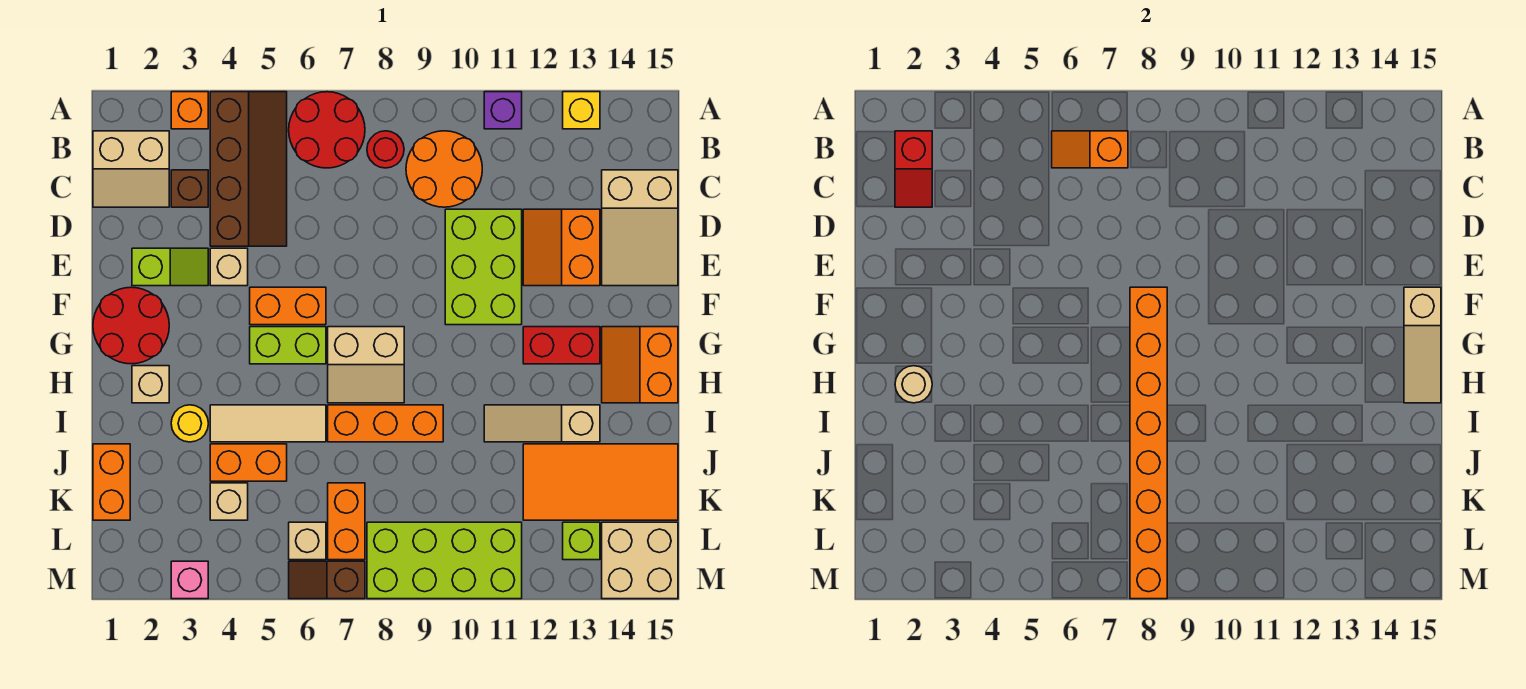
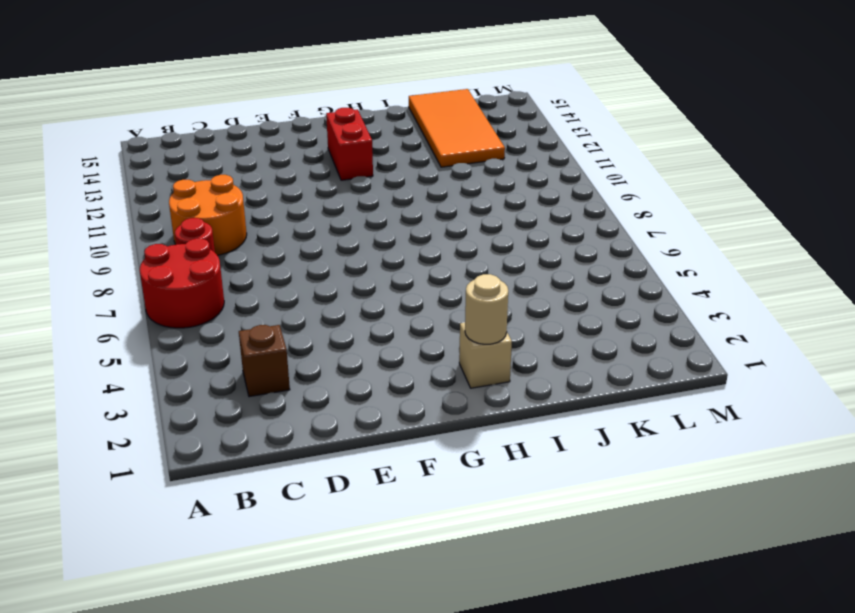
none -> orange brick A3 level 1
none -> brown slope A4:D5 level 1 top 4
none -> purple brick A11 level 1
none -> yellow brick A13 level 1

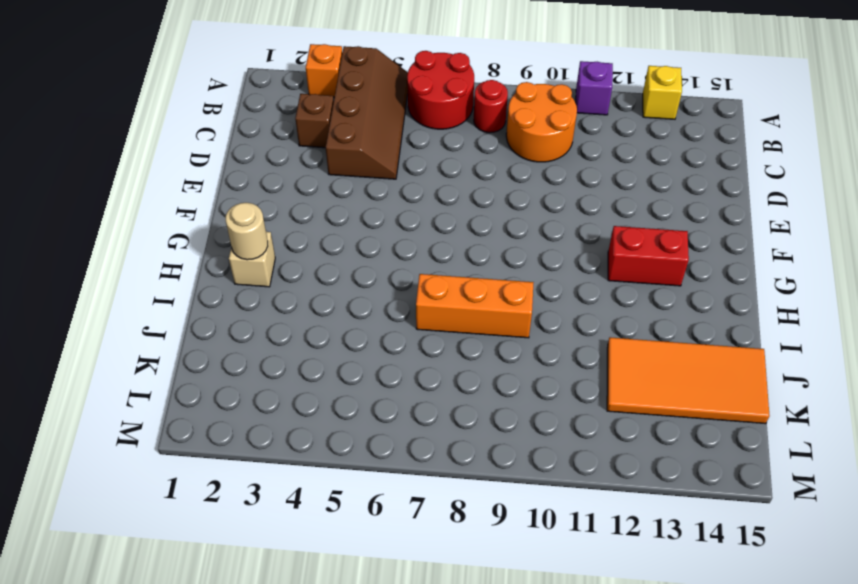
none -> tan slope B1:C2 level 1 top B
none -> tan slope C14:E15 level 1 top C
none -> lime brick D10:F11 level 1
none -> orange slope D12:E13 level 1 top 13

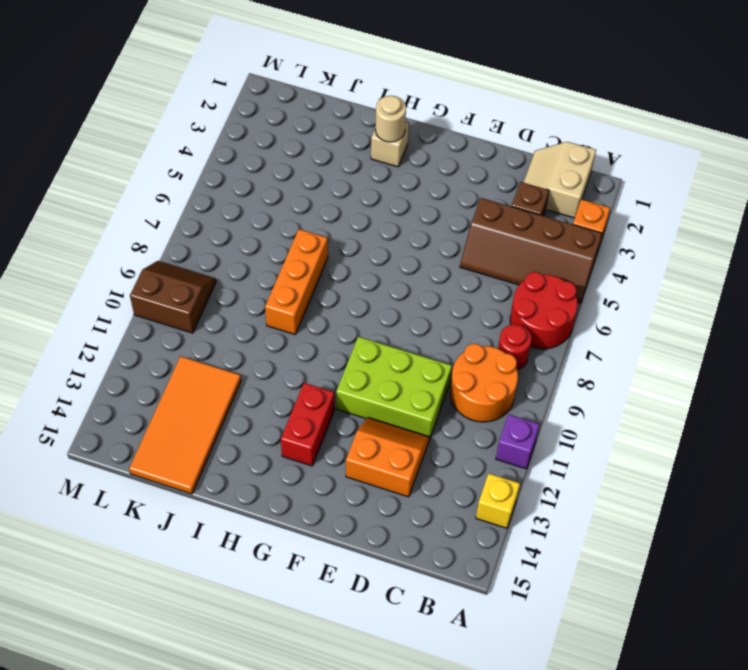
brown slope L9:M10 level 1 top 10 -> lime brick L8:M11 level 1
none -> tan slope C14:E15 level 1 top C
none -> lime slope E2:E3 level 1 top 2
none -> tan brick E4 level 1
none -> red round brick F1:G2 level 1

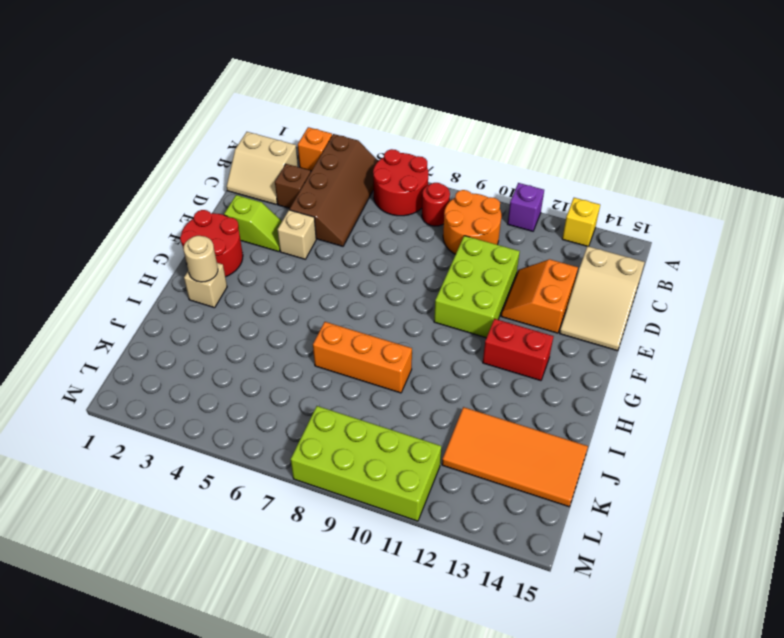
none -> orange brick F5:F6 level 1
none -> lime brick G5:G6 level 1
none -> tan slope G7:H8 level 1 top G
none -> orange slope G14:H15 level 1 top 15

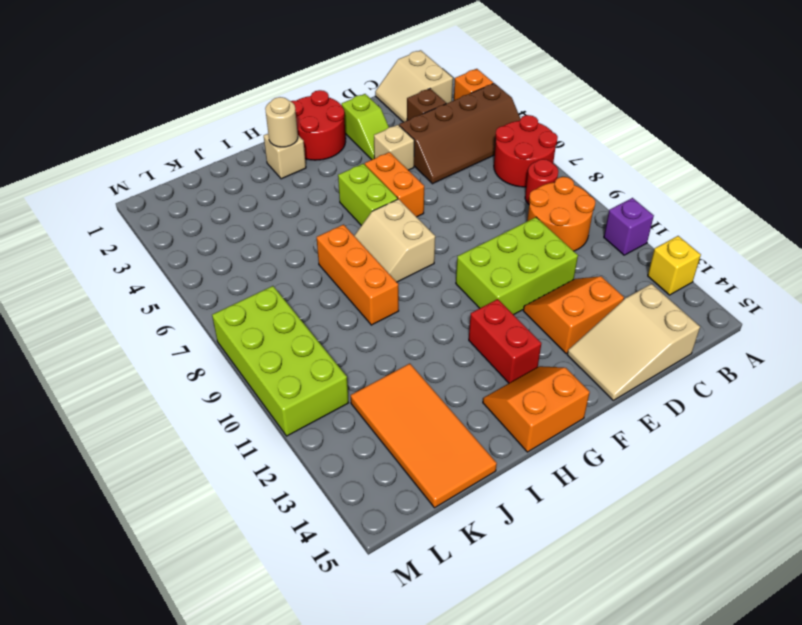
none -> yellow round brick I3 level 1
none -> tan tile I4:I6 level 1
none -> tan slope I11:I13 level 1 top 13
none -> orange brick J1:K1 level 1

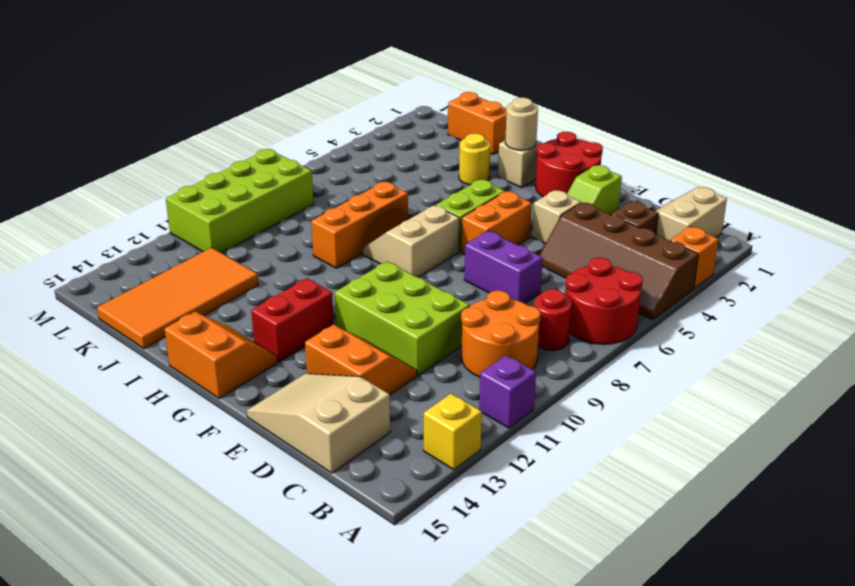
purple brick D7:E7 level 1 -> none
none -> tan tile I4:I6 level 1
none -> tan slope I11:I13 level 1 top 13
none -> orange brick J4:J5 level 1
none -> tan brick K4 level 1

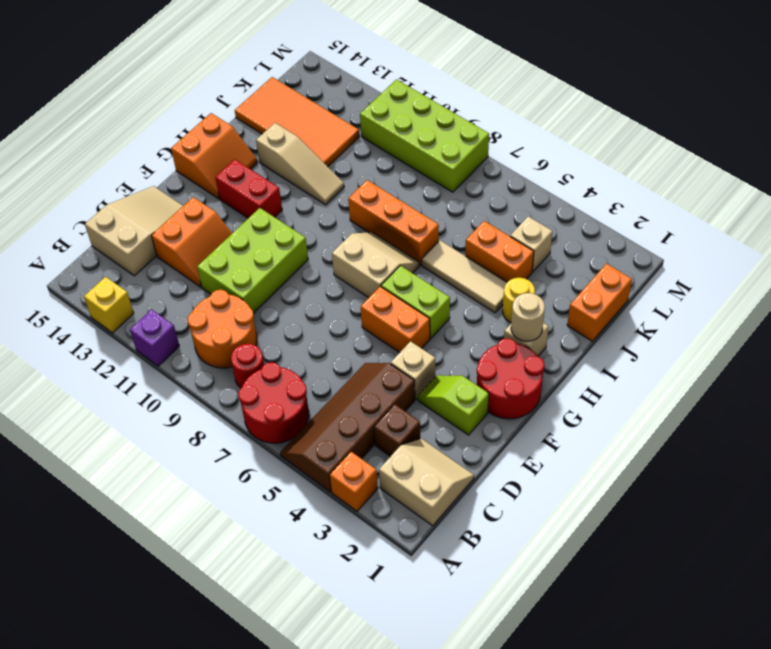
none -> orange brick K7:L7 level 1
none -> tan brick L6 level 1
none -> lime brick L13 level 1
none -> tan brick L14:M15 level 1

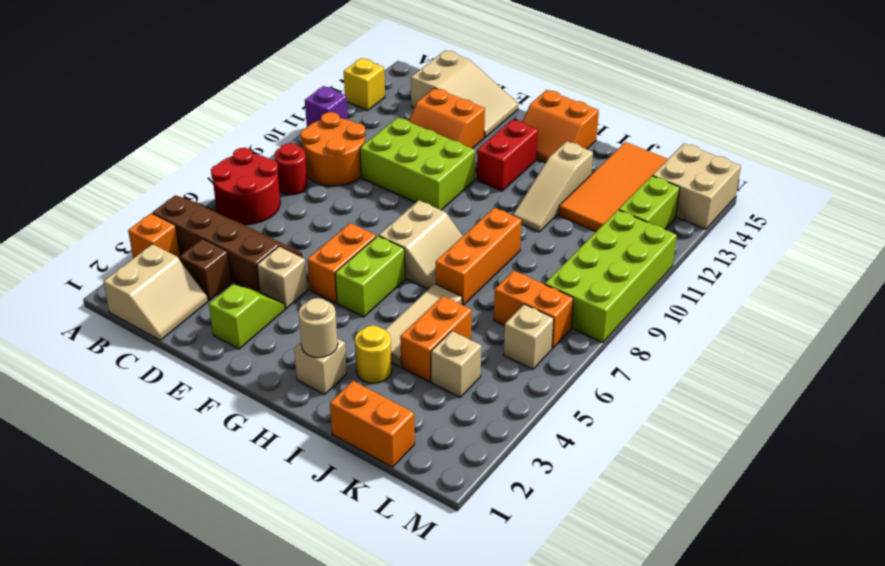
lime brick L12:L13 level 1 -> lime brick L13 level 1
none -> red round brick F1:G2 level 1
none -> pink brick M3 level 1
none -> brown slope M6:M7 level 1 top 7
none -> red slope B2:C2 level 2 top B

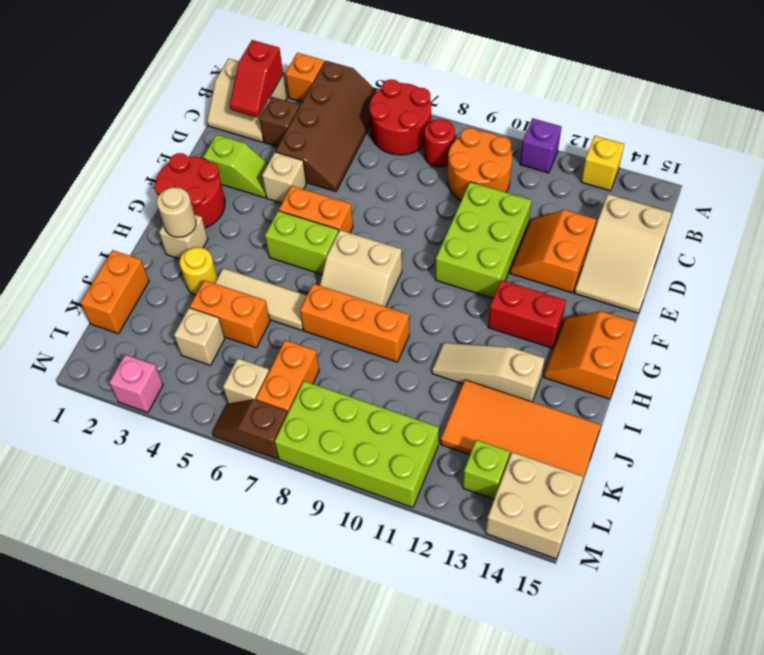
none -> orange slope B6:B7 level 2 top 7
none -> orange brick F8:M8 level 2
none -> tan slope F15:H15 level 2 top F

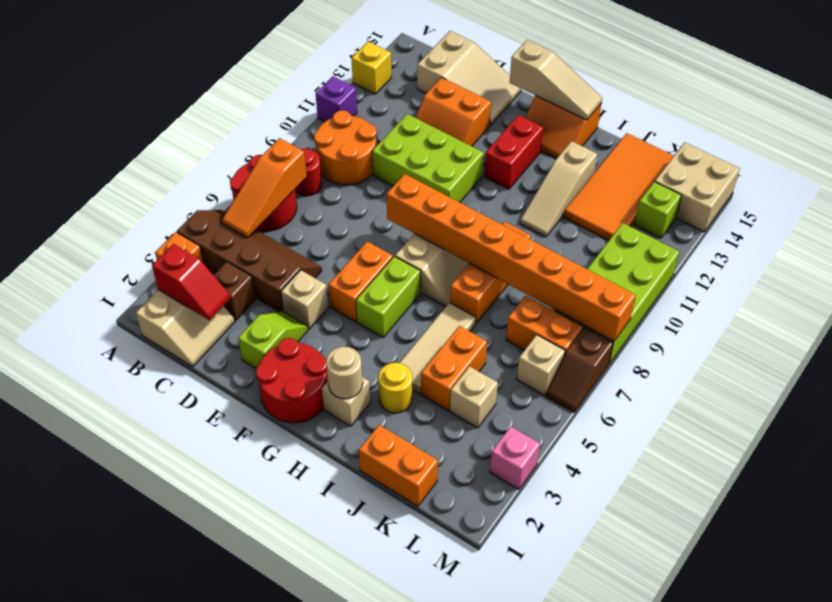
orange slope B5:B7 level 2 top 7 -> orange slope B6:B7 level 2 top 7

